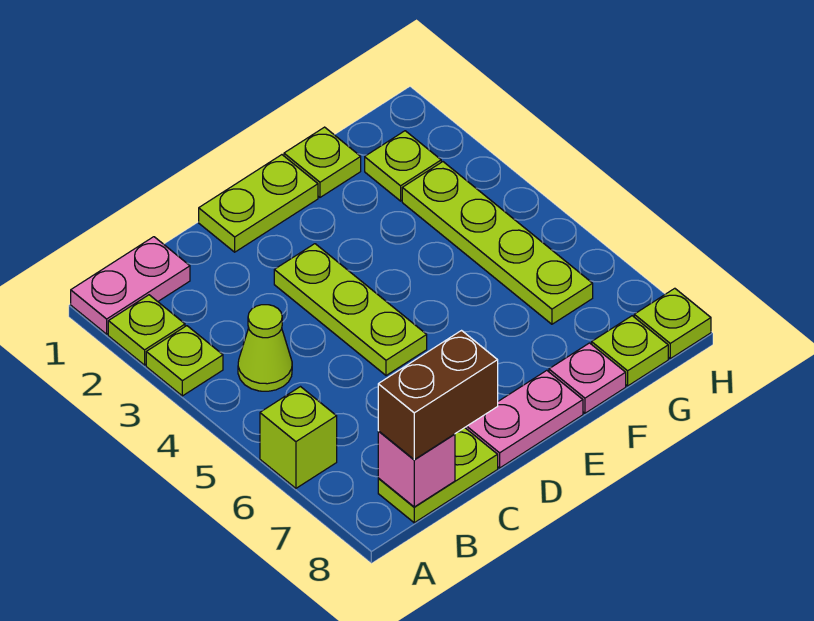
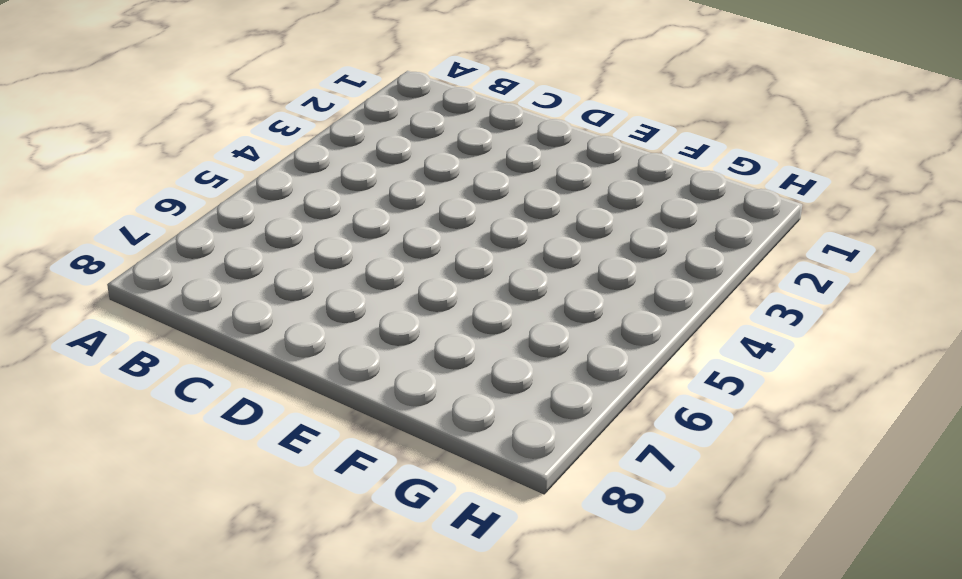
none -> pink plate A1:B1 level 1
none -> lime plate A2 level 1
none -> lime plate A3 level 1

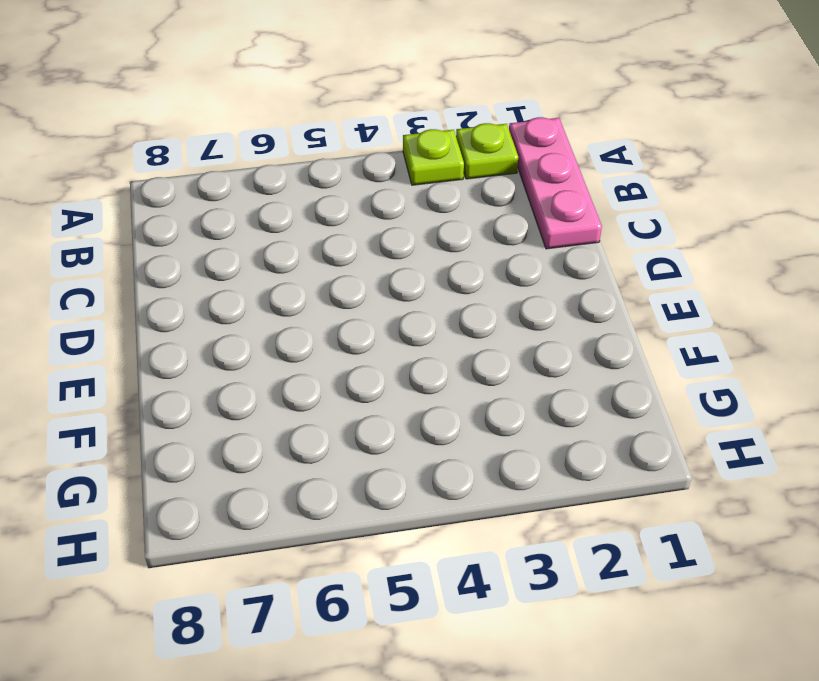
pink plate A1:C1 level 1 -> pink plate A1:B1 level 1
none -> lime brick A6 level 1
none -> lime cone B4 level 1
none -> lime plate B8:C8 level 1

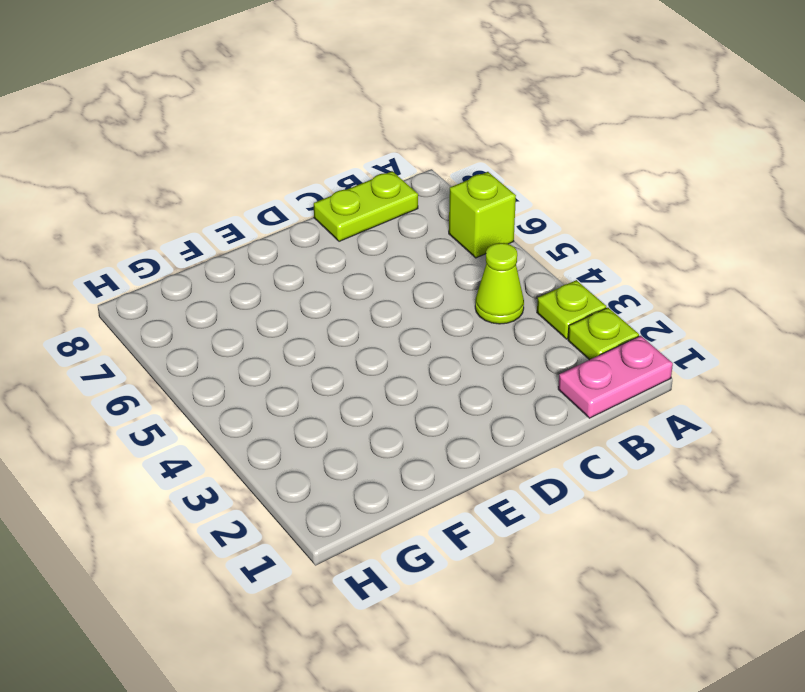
none -> lime plate D1:E1 level 1
none -> lime plate D3:D5 level 1
none -> pink plate D8:E8 level 1

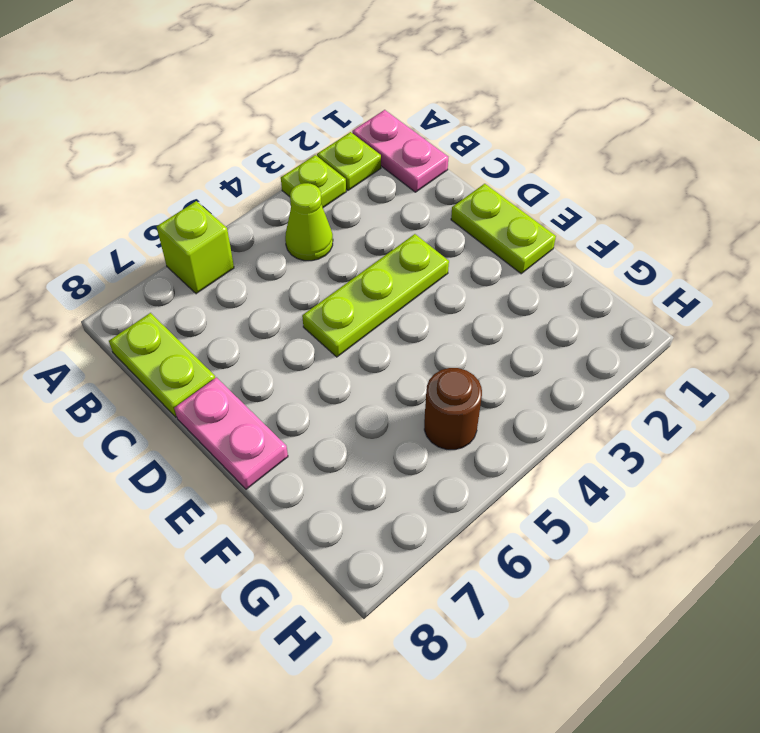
brown round brick G5 level 1 -> lime plate G3:G6 level 1
none -> lime plate F1 level 1
none -> pink plate F8 level 1
none -> lime plate G2 level 1

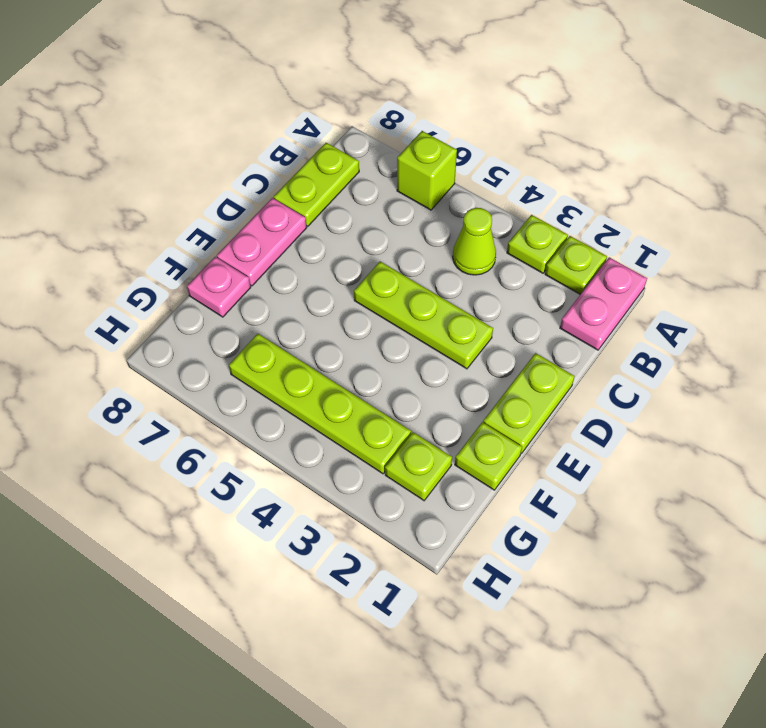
none -> lime plate G8 level 1
none -> lime plate H8 level 1
none -> pink brick B8 level 2

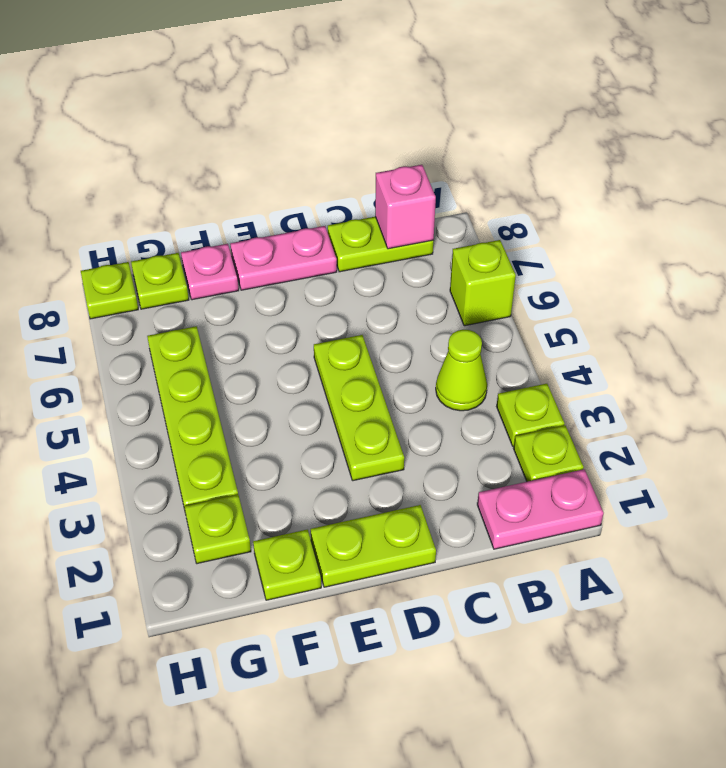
none -> brown brick B8:C8 level 3

